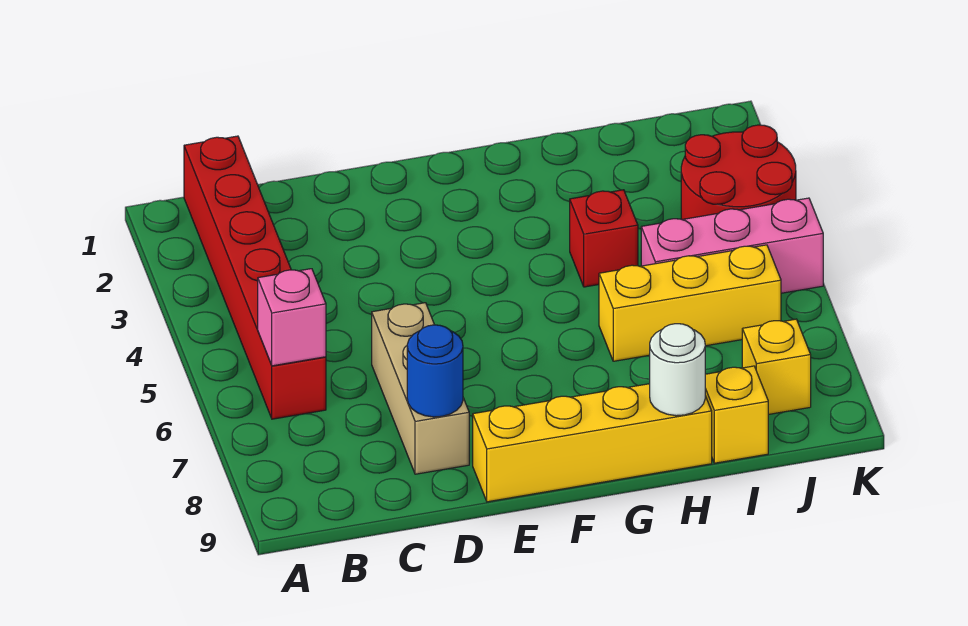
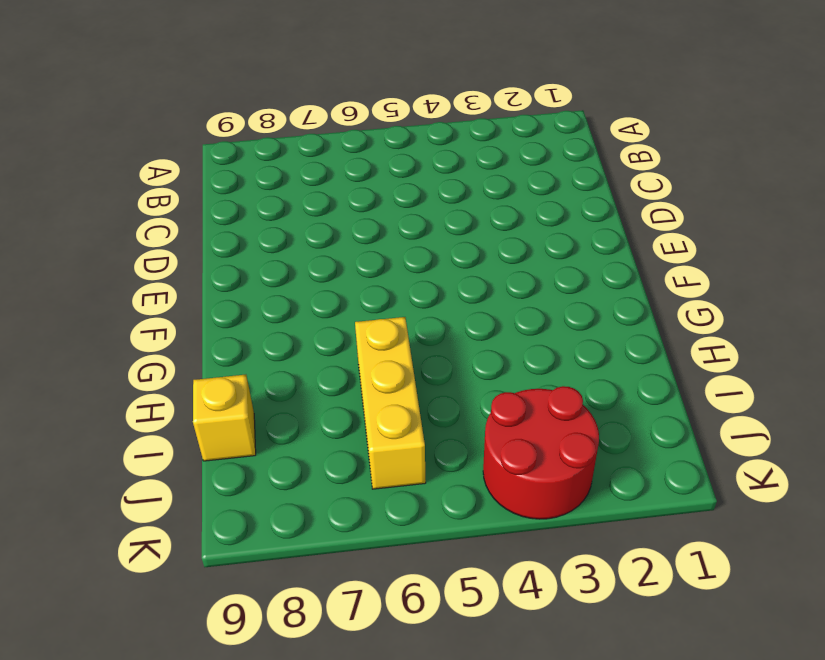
none -> red brick B1:B6 level 1
none -> tan brick D6:D8 level 1
none -> yellow brick E9:H9 level 1

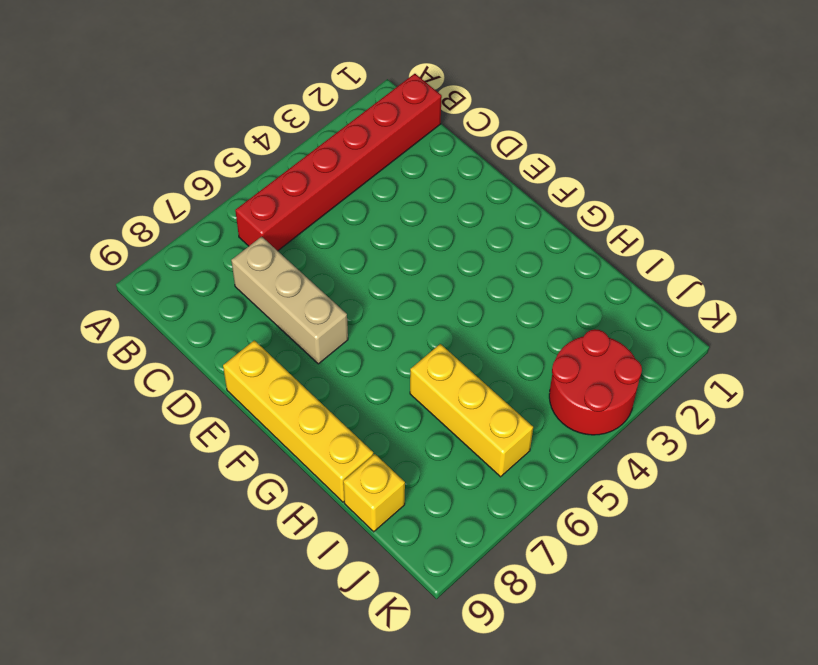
tan brick C7:E7 level 1 -> tan brick D6:D8 level 1
none -> red brick H4 level 1
none -> pink brick I5:K5 level 1
none -> yellow brick J8 level 1

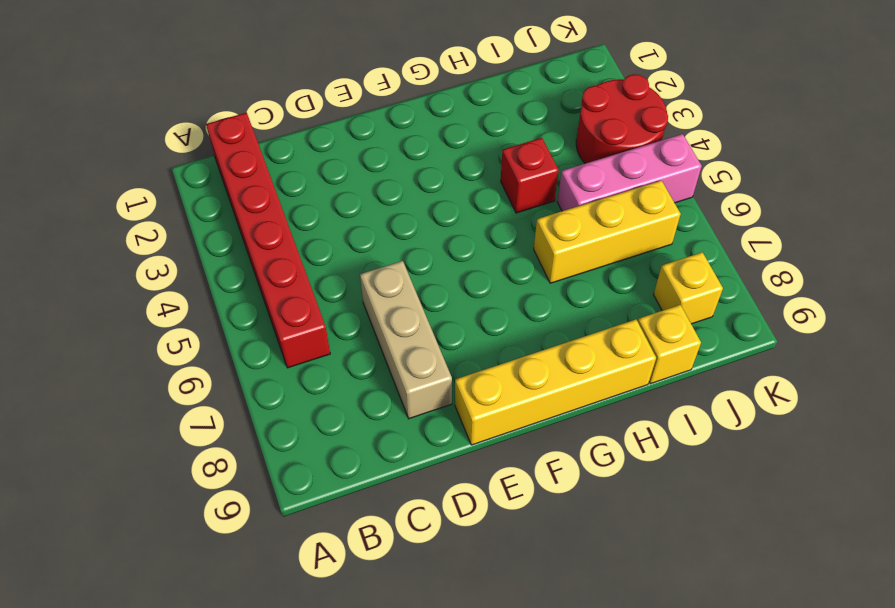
none -> pink brick B6 level 2
none -> blue round brick D8 level 2
none -> white round brick H9 level 2

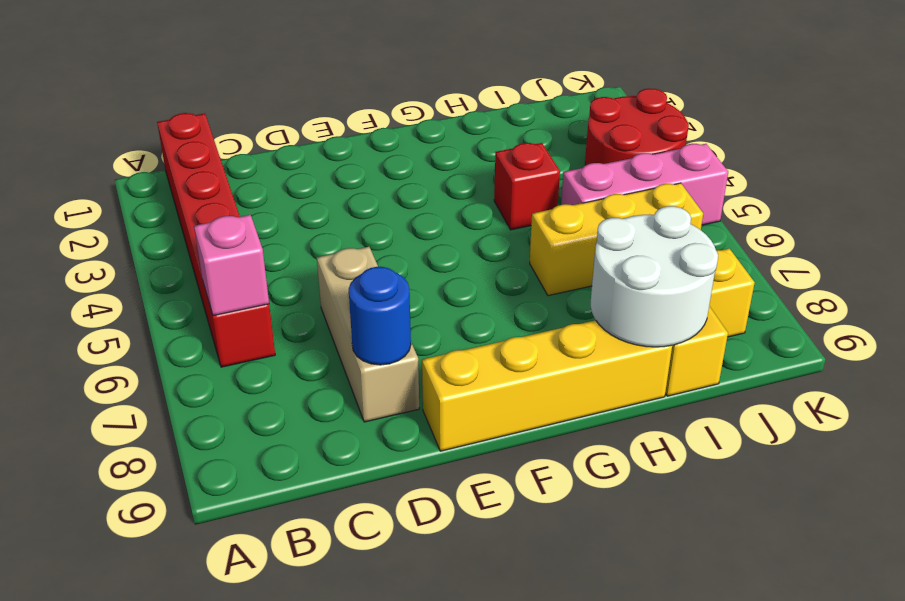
white round brick H8:I9 level 2 -> white round brick H9 level 2

